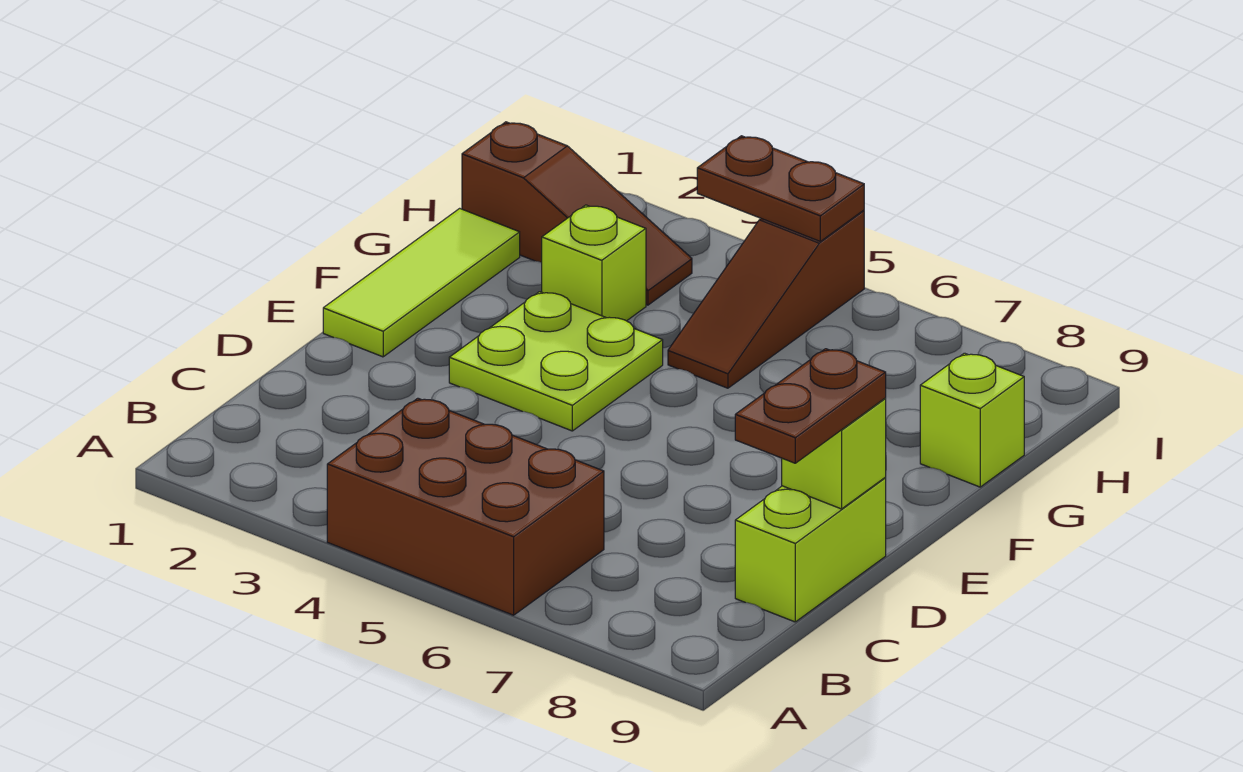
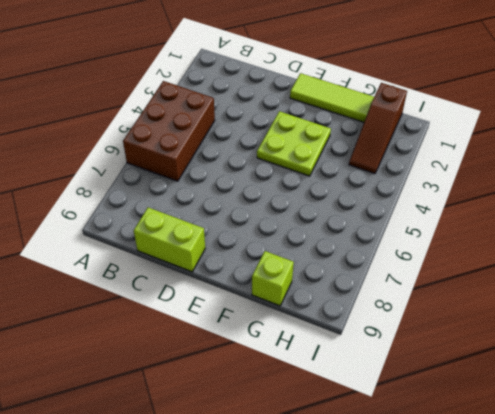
none -> lime brick G3 level 1
none -> brown slope G5:I5 level 1 top I

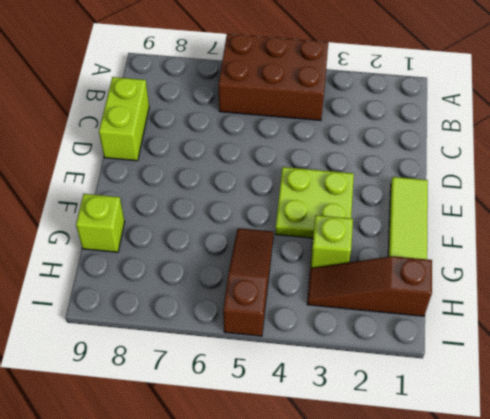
none -> lime brick D9 level 2
none -> brown plate I4:I5 level 2

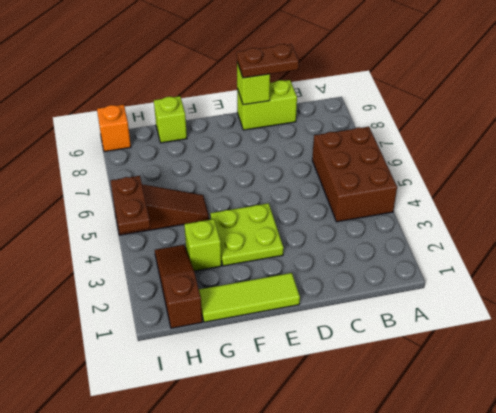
orange brick I9 level 1 -> none

